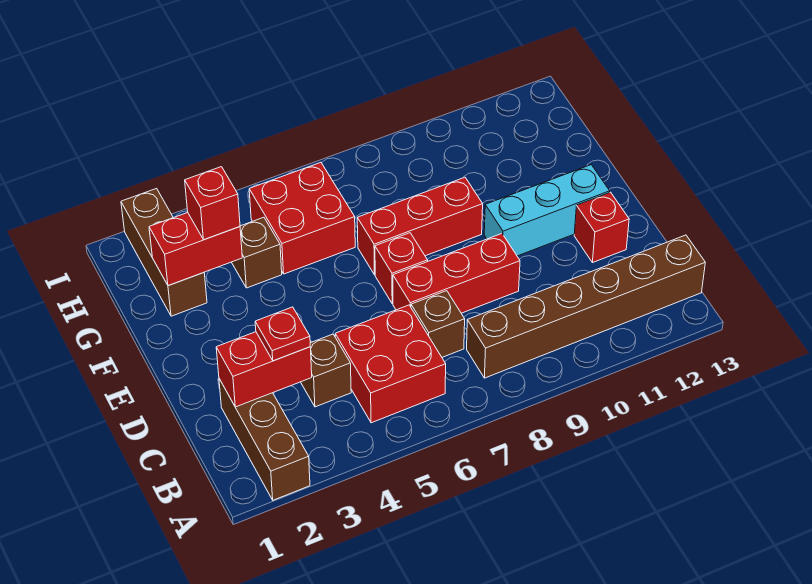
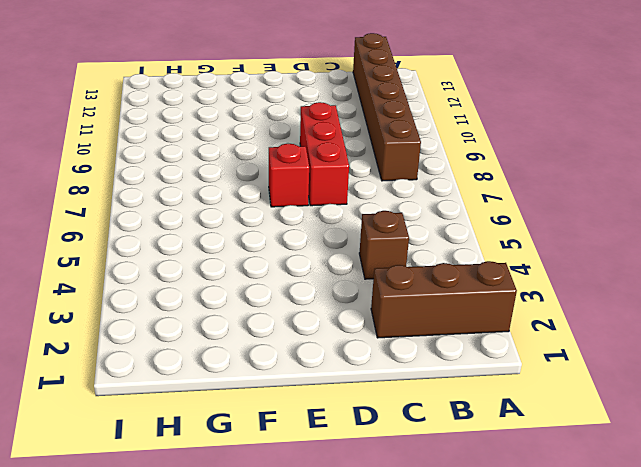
none -> red brick B5:C6 level 1
none -> brown brick C7 level 1
none -> red brick D12 level 1

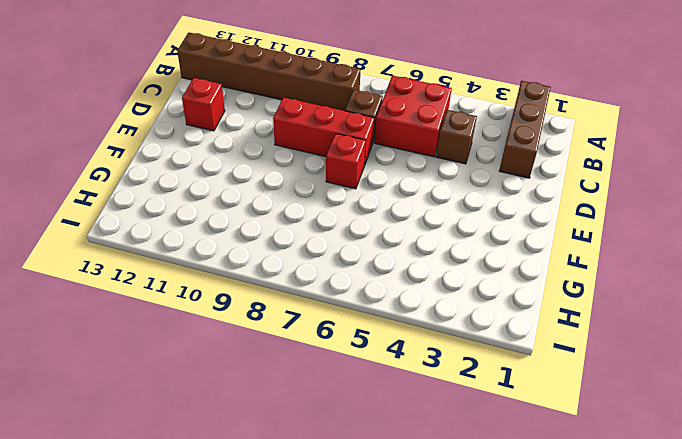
none -> cyan brick E10:E12 level 1
none -> red brick F7:F9 level 1
none -> brown brick G2:I2 level 1

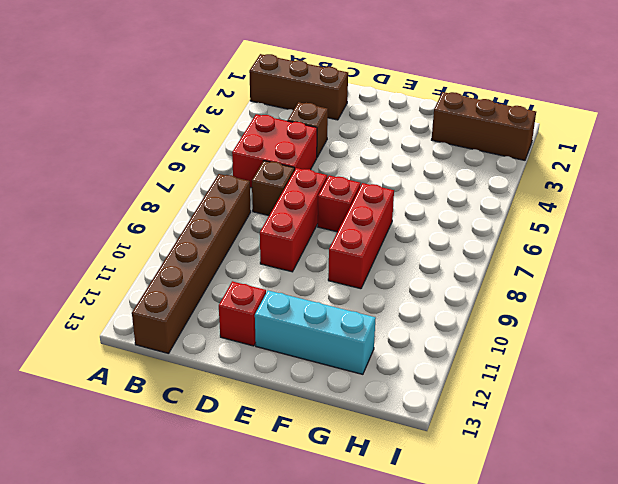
cyan brick E12:G12 level 1 -> cyan brick E10:E12 level 1
none -> brown brick G4 level 1
none -> red brick G5:H6 level 1
none -> red brick C2:C3 level 2

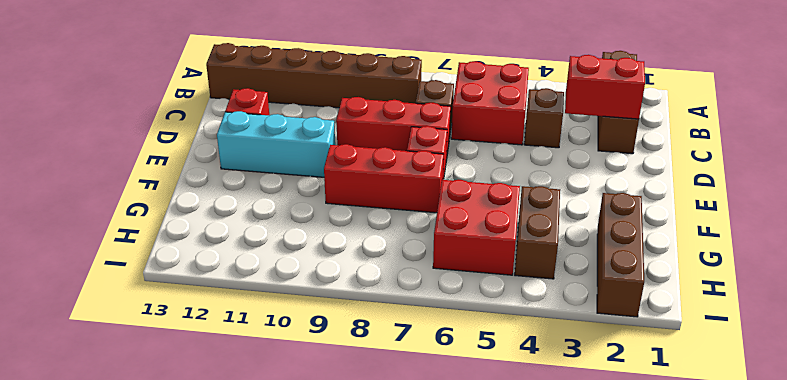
brown brick G4:H4 level 1 -> brown brick G4 level 1
none -> red brick G2:G3 level 2
none -> red plate C3 level 3
none -> red brick G3 level 3

